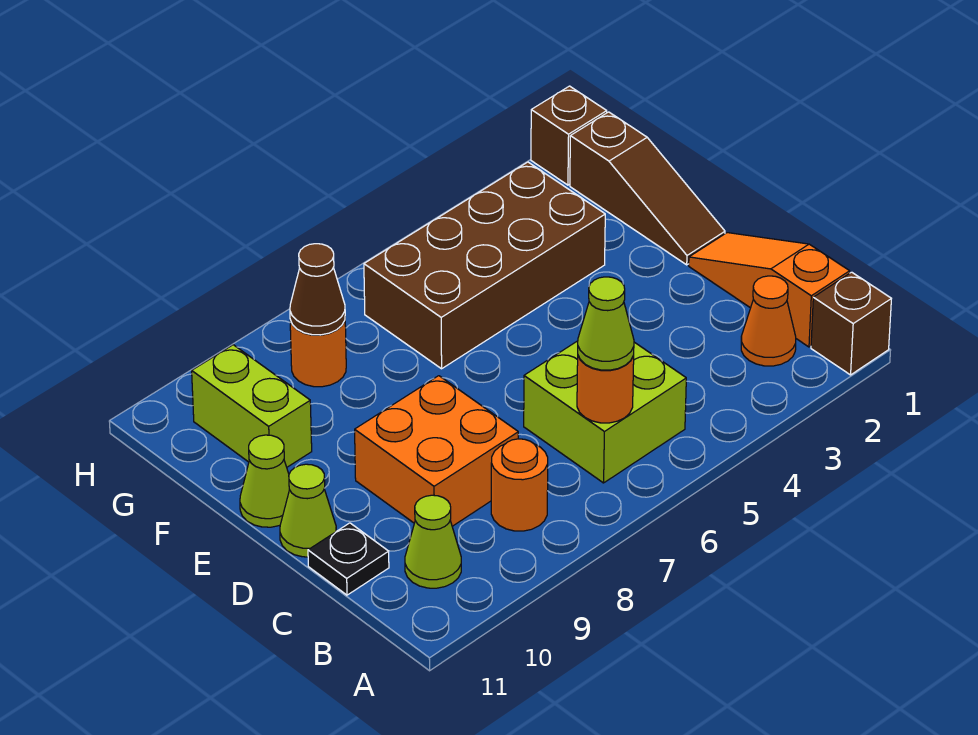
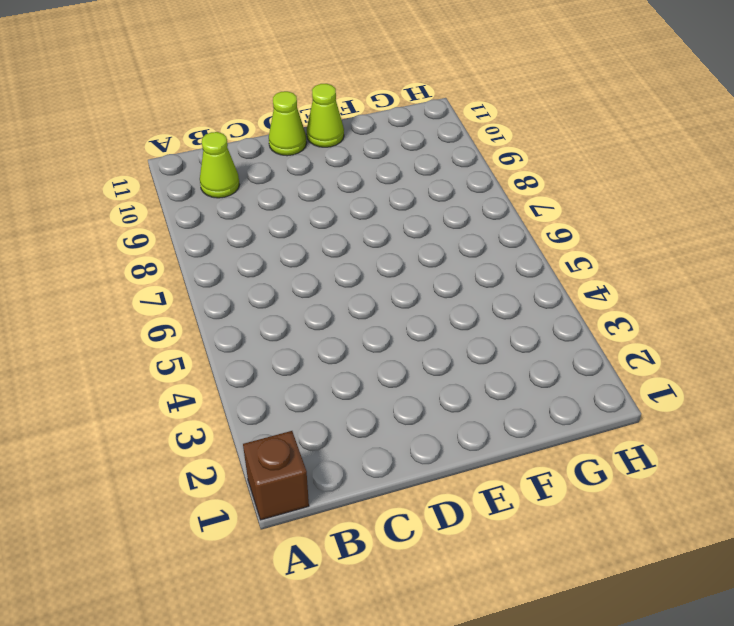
none -> orange slope B1:D1 level 1 top B
none -> orange cone B2 level 1
none -> lime brick B5:C6 level 1

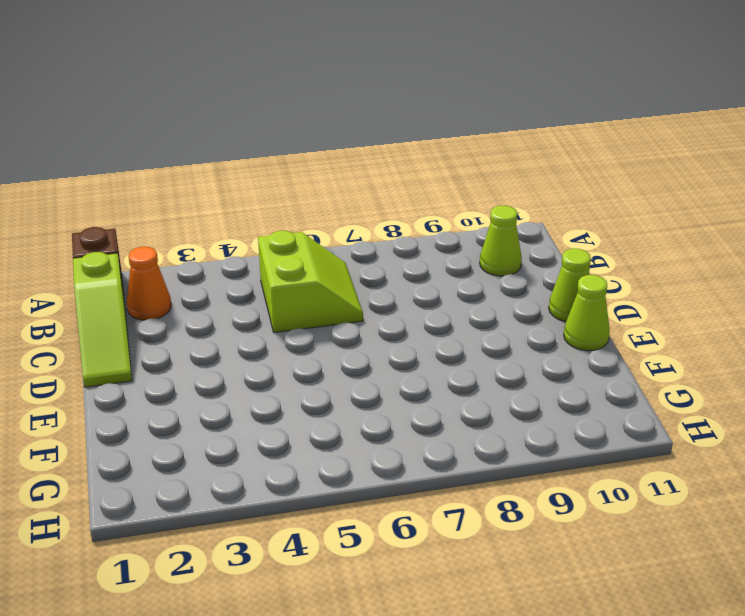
lime slope B1:D1 level 1 top B -> orange slope B1:D1 level 1 top B
lime slope B5:C6 level 1 top 5 -> lime brick B5:C6 level 1
none -> orange round brick B8 level 1
none -> orange brick C8:D9 level 1
none -> black plate C11 level 1

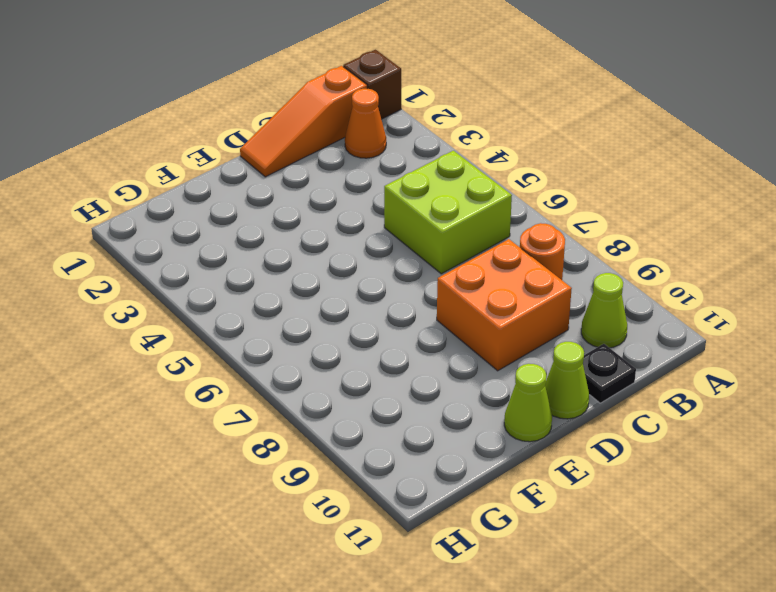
none -> brown slope E1:G1 level 1 top G
none -> brown brick F3:G6 level 1
none -> lime brick F10:G10 level 1

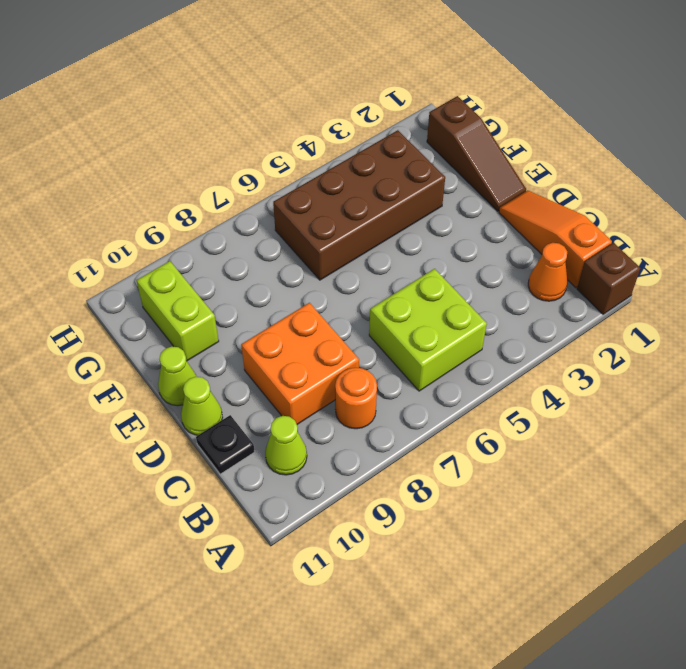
none -> orange round brick G8 level 1
none -> brown brick H1 level 1
none -> orange round brick B6 level 2

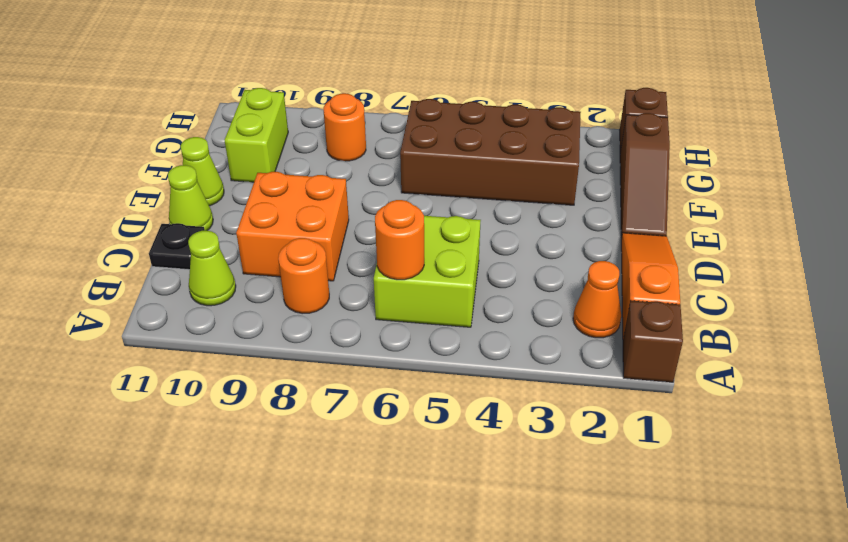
none -> brown cone G8 level 2
none -> lime cone B6 level 3

